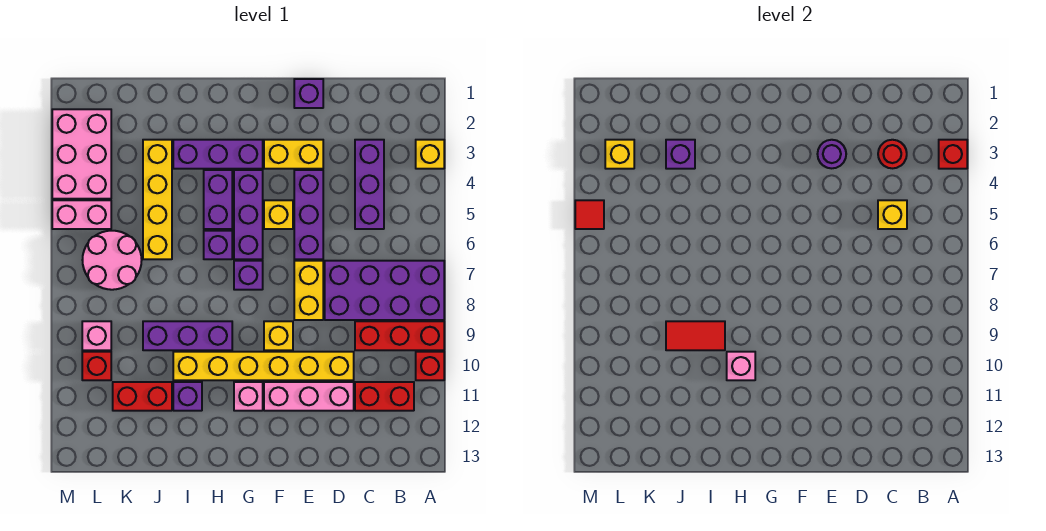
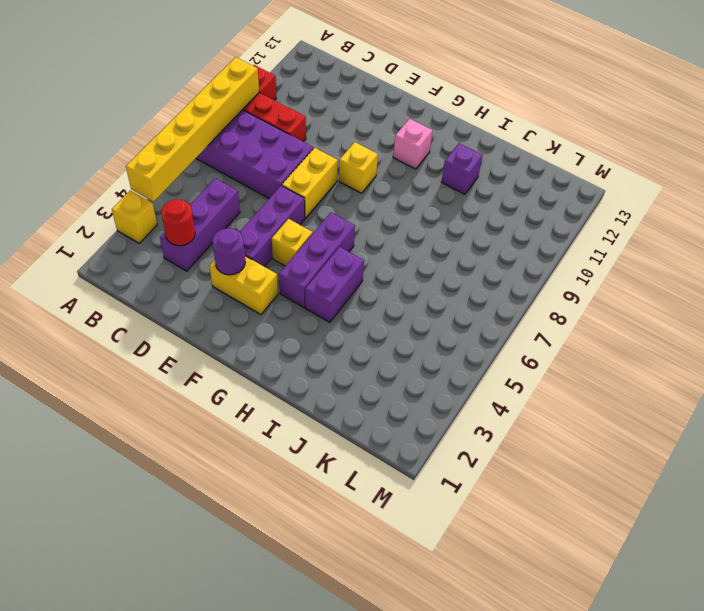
yellow brick A4:A9 level 2 -> yellow brick D10:I10 level 1
none -> red brick B11:C11 level 1
none -> pink brick D11:F11 level 1
none -> purple brick E1 level 1
none -> purple brick G3:I3 level 1

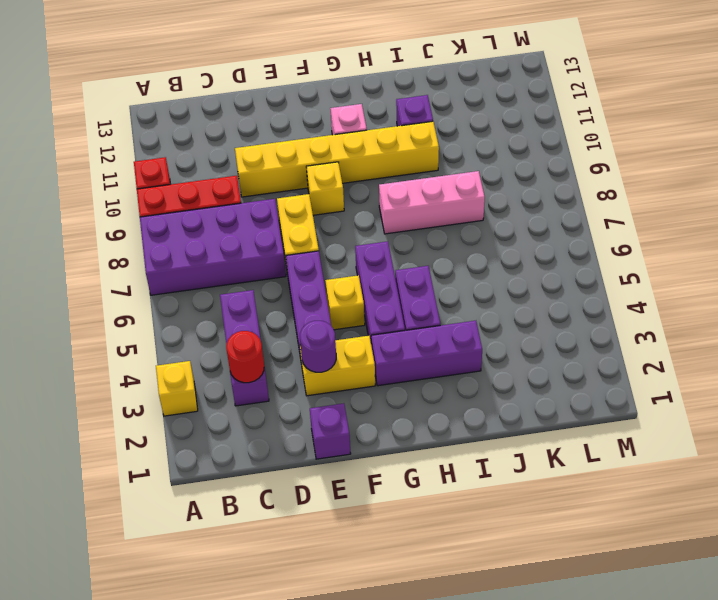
pink brick H8:J8 level 1 -> pink brick D11:F11 level 1
none -> red brick B11:C11 level 1
none -> purple brick G7 level 1
none -> purple brick H6 level 1
none -> purple brick H9:J9 level 1

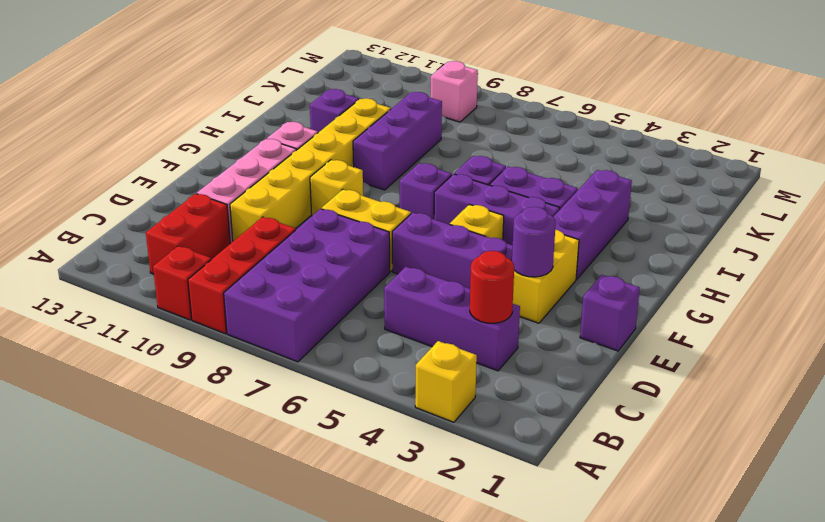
none -> yellow brick J3:J6 level 1
none -> red brick J11:K11 level 1
none -> pink round brick K6:L7 level 1
none -> pink brick L2:M4 level 1

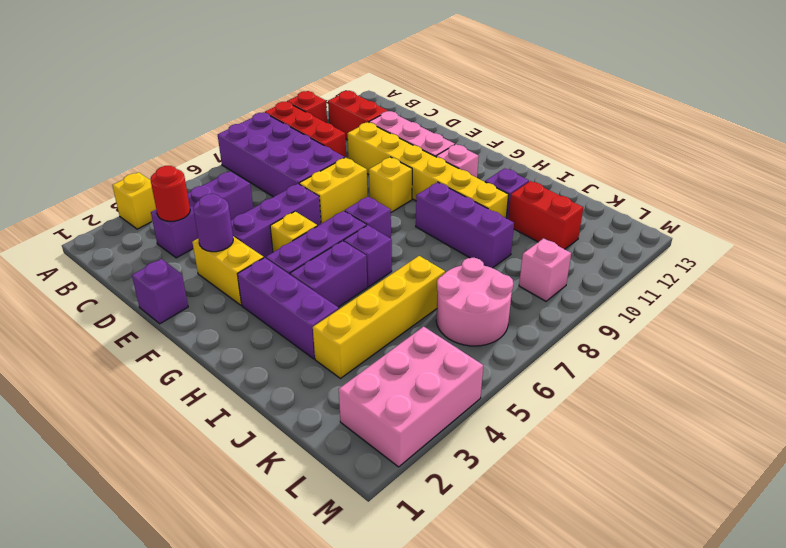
none -> pink brick L5:M5 level 1
none -> red brick L10 level 1
none -> red brick A3 level 2
none -> yellow brick C5 level 2

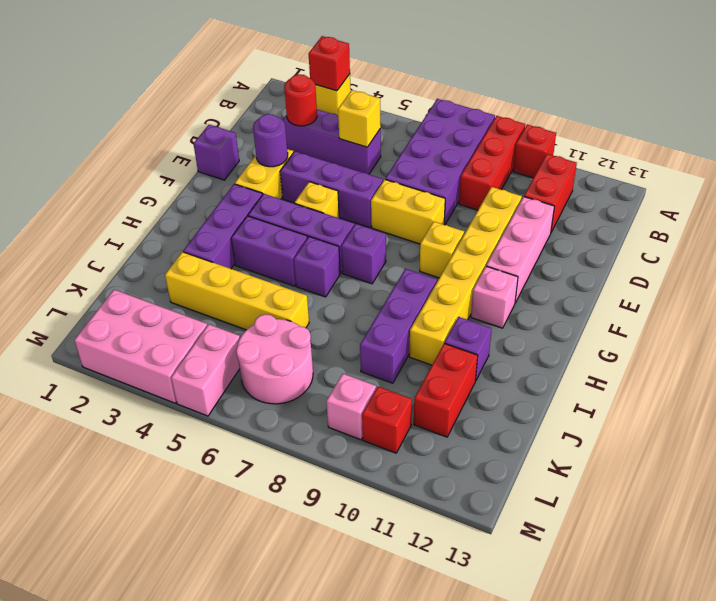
none -> pink brick H10 level 2
none -> red tile I9:J9 level 2
none -> purple brick J3 level 2
none -> yellow brick L3 level 2

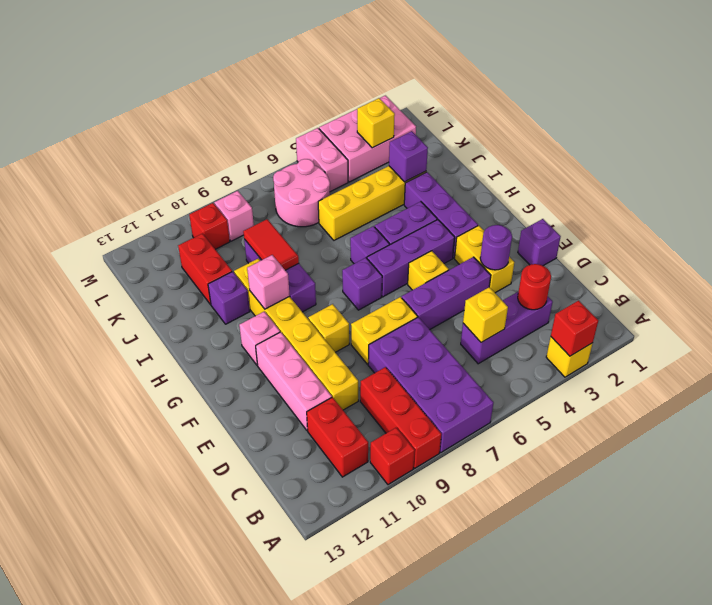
none -> red tile M5 level 2

